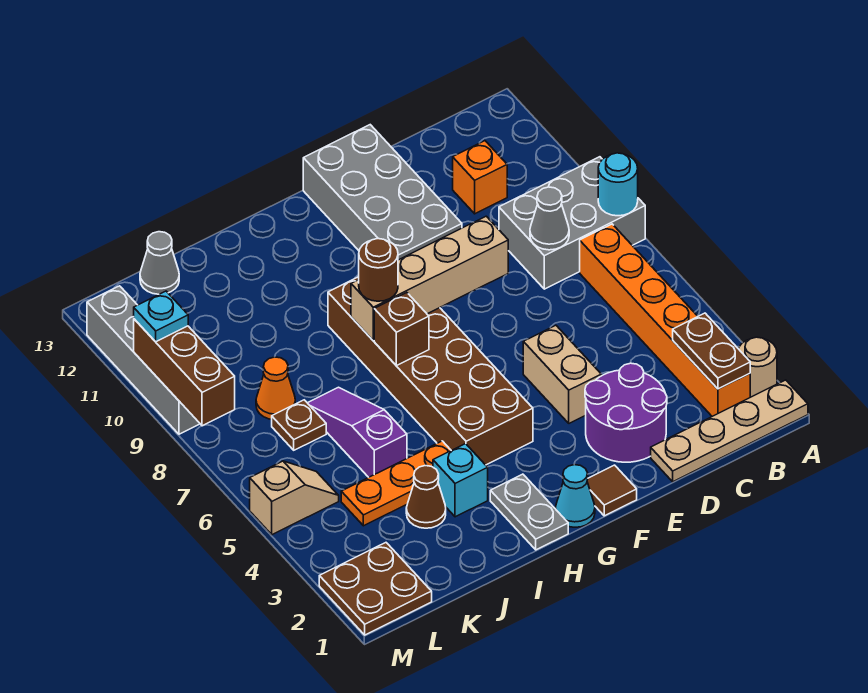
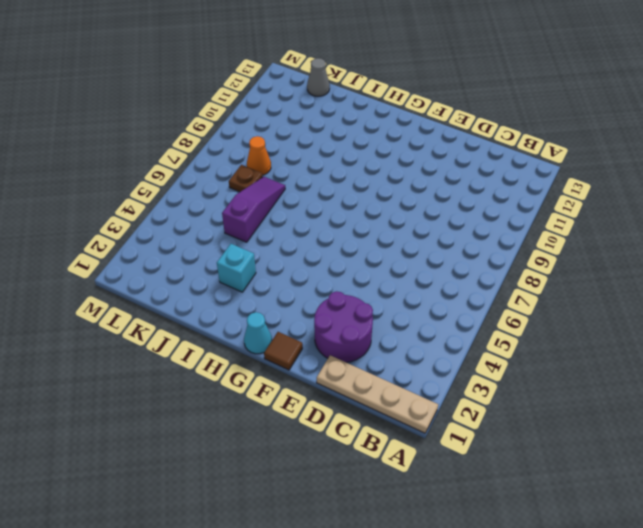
none -> tan round brick A2 level 1
none -> grey brick A8:C9 level 1
none -> orange brick B2:B7 level 1
none -> orange brick C11 level 1

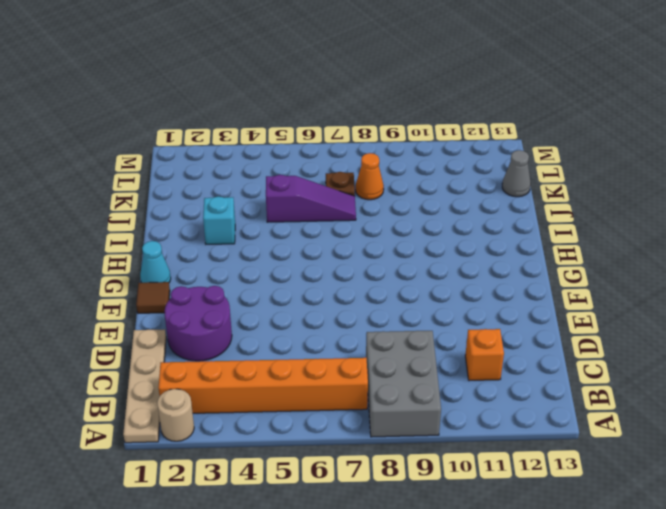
none -> tan brick E4:E5 level 1
none -> grey brick E10:F13 level 1
none -> brown brick G4:H9 level 1
none -> grey plate H1:H2 level 1

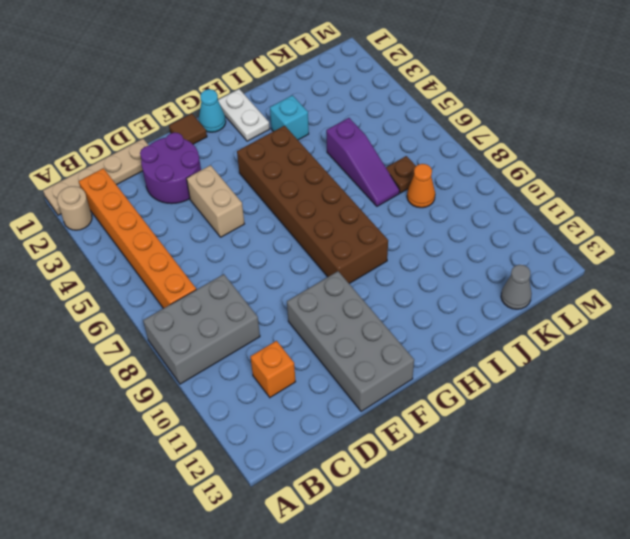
white plate H1:H2 level 1 -> grey plate H1:H2 level 1
none -> orange plate I4:K4 level 1
none -> brown cone J3 level 1
none -> brown plate L1:M2 level 1
none -> tan slope L5:M5 level 1 top M

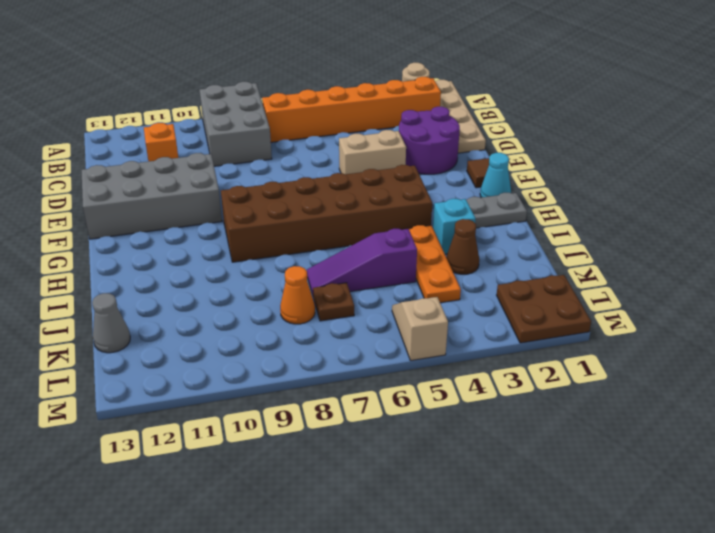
none -> grey brick M9:M12 level 1
none -> cyan round brick A8 level 2
none -> brown plate B2:B3 level 2
none -> grey cone C8 level 2

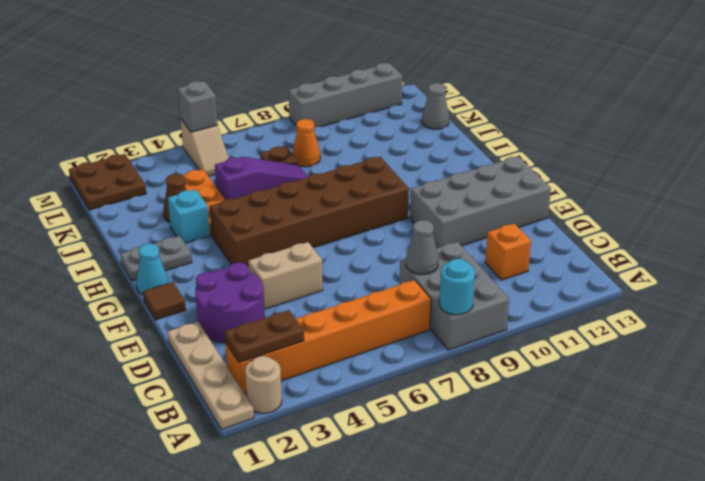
grey brick M5 level 2 -> none
none -> tan brick E8:H8 level 2
none -> brown brick H7 level 2
none -> brown brick M8:M10 level 2
none -> brown round brick H8 level 3

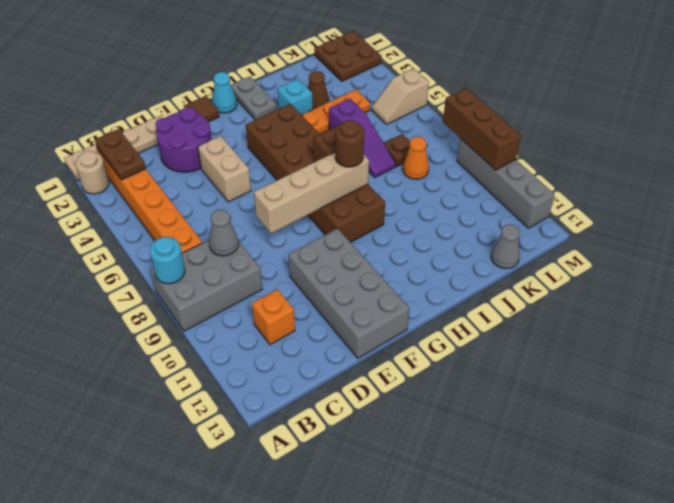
none -> cyan plate M10 level 3

